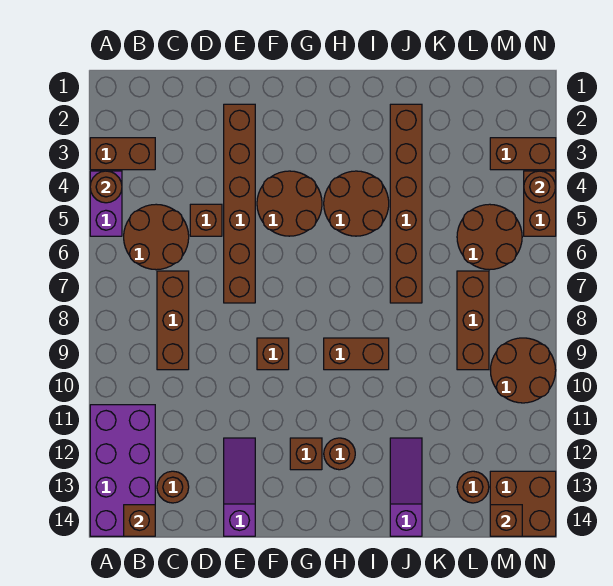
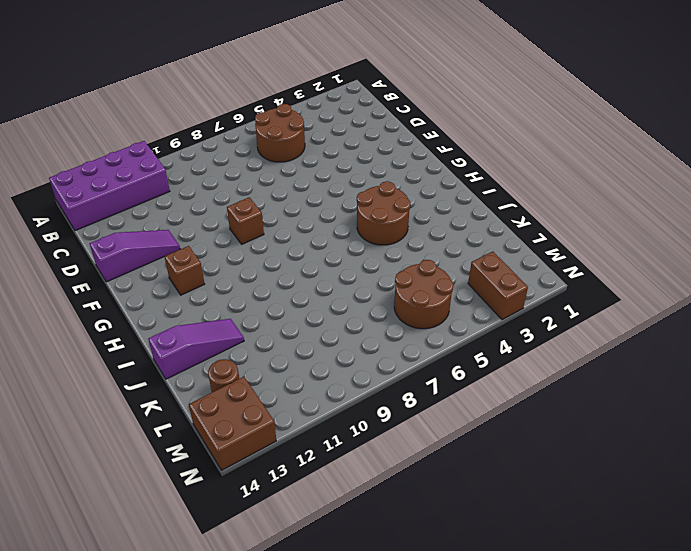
none -> brown brick A3:B3 level 1
none -> purple brick A4:A5 level 1
none -> brown brick C7:C9 level 1

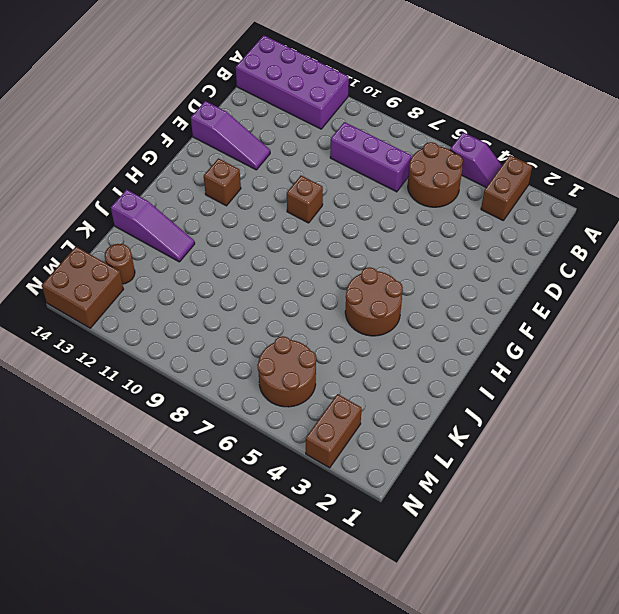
purple slope A4:A5 level 1 top 5 -> purple brick A4:A5 level 1
purple brick C7:C9 level 1 -> brown brick C7:C9 level 1
none -> brown round brick C13 level 1
none -> brown brick D5 level 1
none -> brown brick E2:E7 level 1

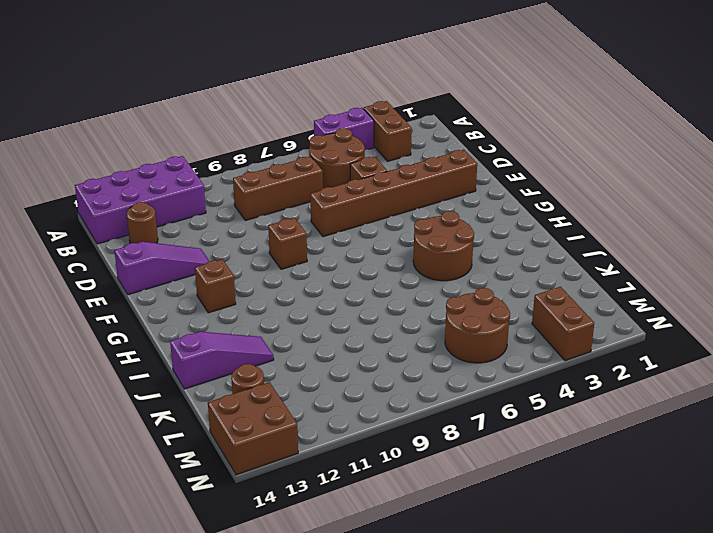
none -> brown round brick F4:G5 level 1
none -> brown brick H9:I9 level 1
none -> brown round brick H12 level 1

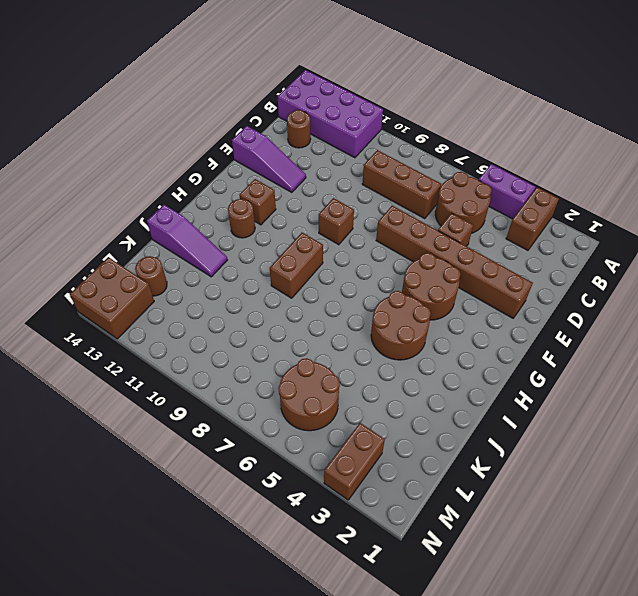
none -> brown brick J2:J7 level 1
none -> brown brick L7:L9 level 1
none -> brown round brick M9:N10 level 1

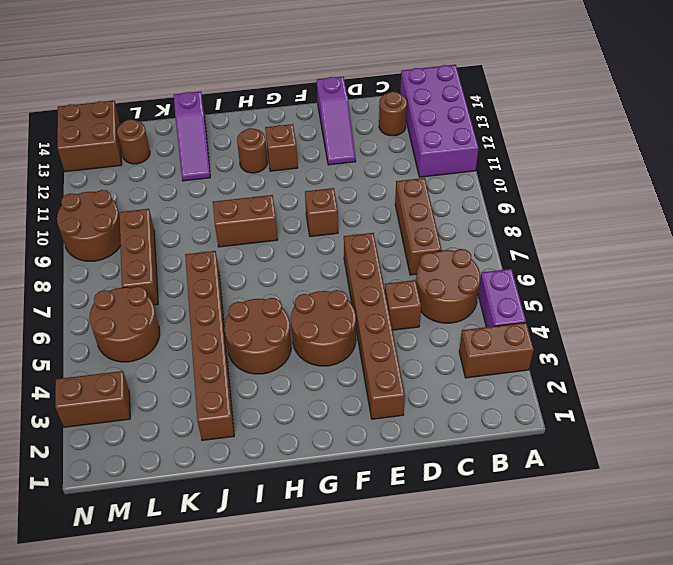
none -> brown brick N4:N5 level 1
none -> brown round brick A4 level 2
none -> brown brick B14 level 2

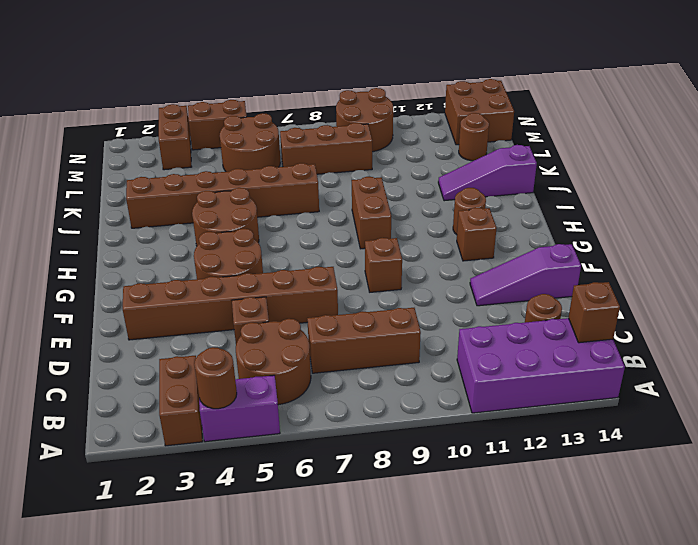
none -> brown brick M14 level 2
none -> brown round brick N4 level 2

